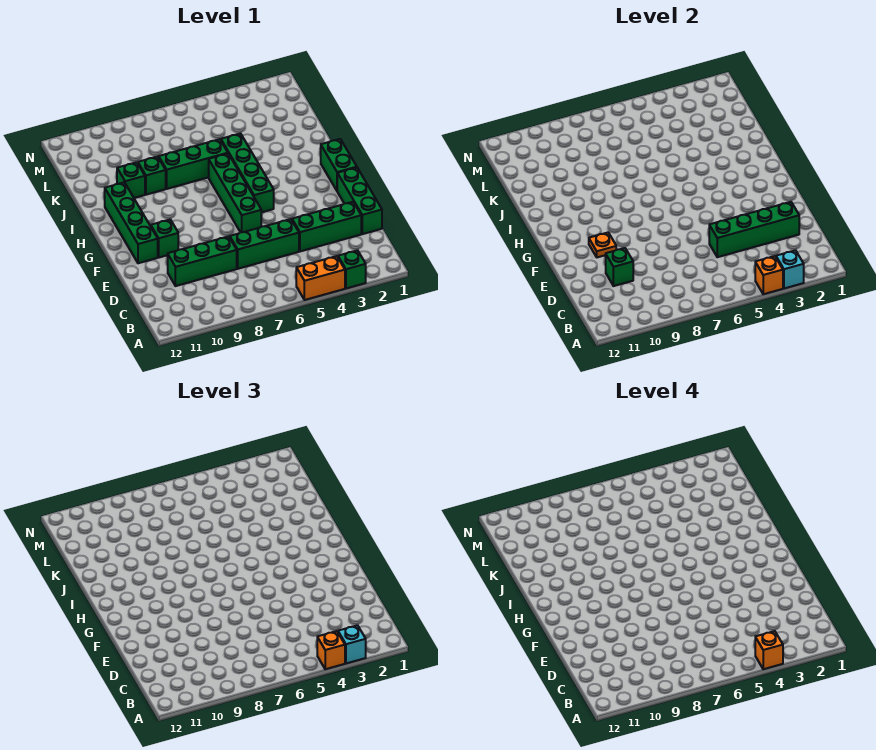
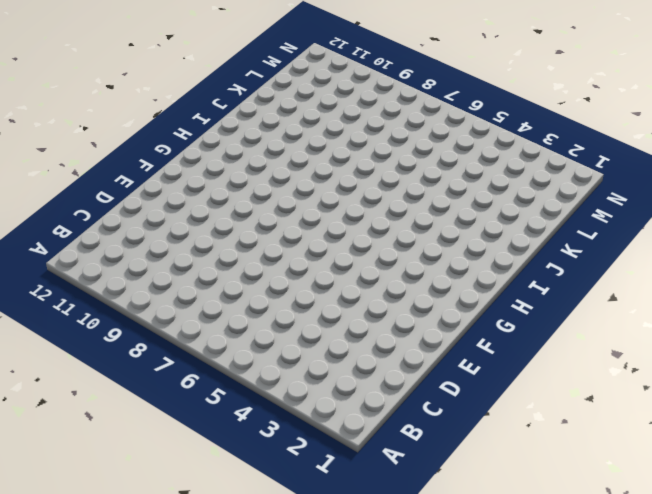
none -> green brick A3 level 1
none -> orange brick A4:A5 level 1
none -> green brick D1:F1 level 1

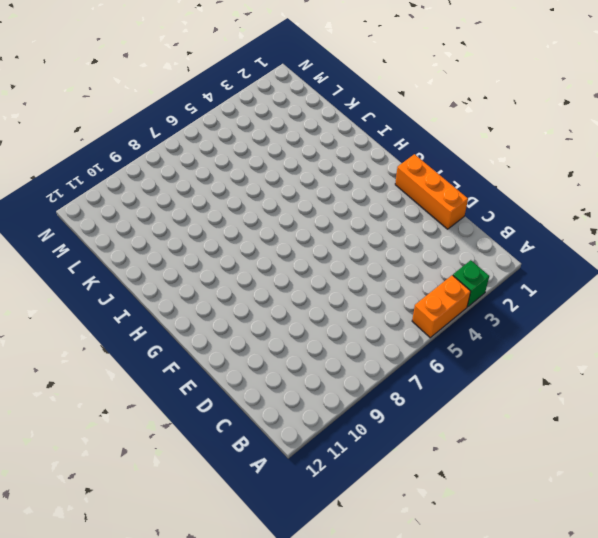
orange brick D1:F1 level 1 -> green brick D1:F1 level 1
none -> green brick D2:D4 level 1
none -> green brick D5:D7 level 1
none -> green brick D8:D10 level 1

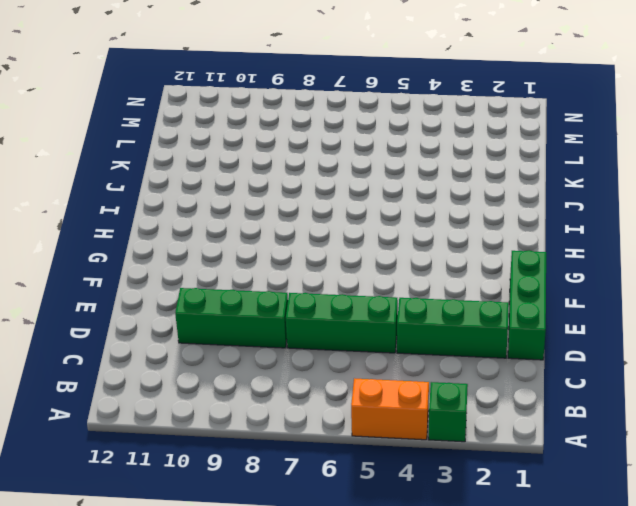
none -> green brick F6:I6 level 1
none -> green brick F10 level 1
none -> green brick F11:I11 level 1

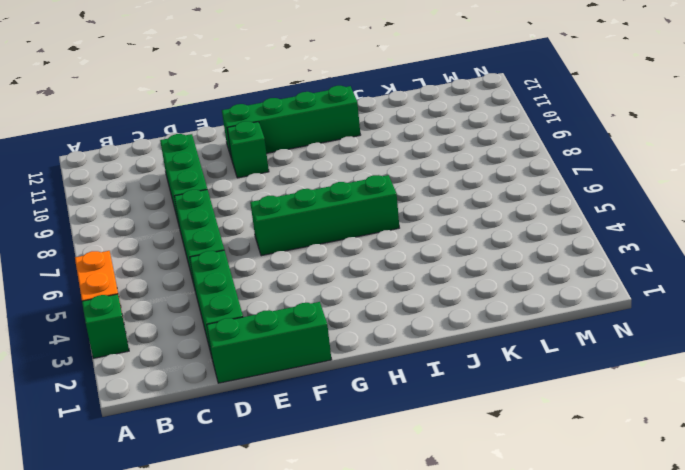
none -> green brick G1:H1 level 1
none -> green brick G5:J5 level 1
none -> green brick J6:J8 level 1

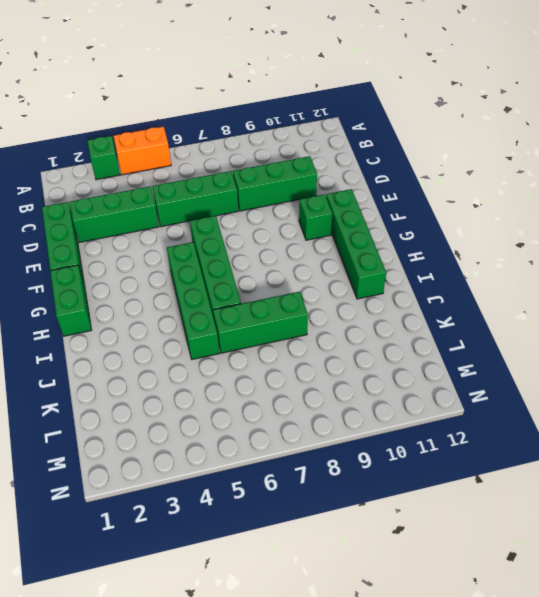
none -> green brick J9 level 1
none -> green brick J10 level 1
none -> cyan brick A3 level 2

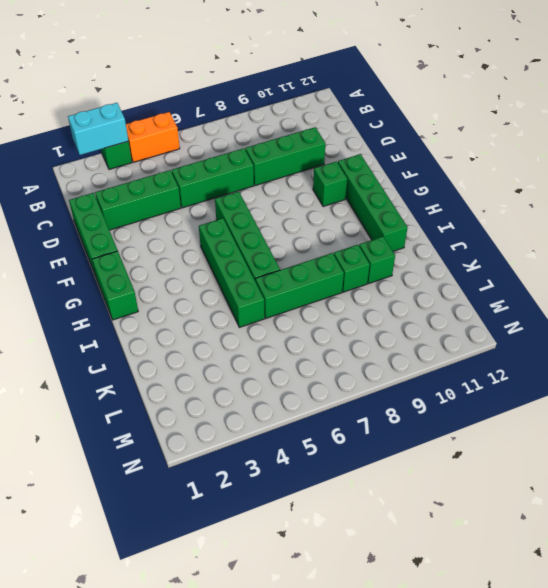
cyan brick A2:A3 level 2 -> cyan brick A3 level 2
none -> orange brick A4 level 2
none -> green brick D2:D5 level 2
none -> green brick D10 level 2

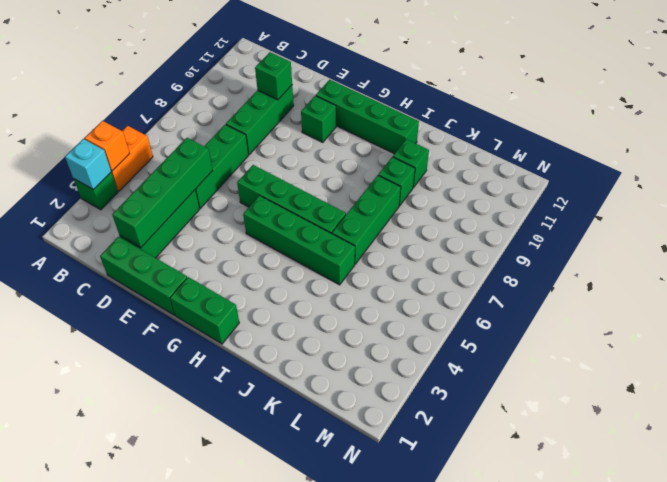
none -> orange plate F10 level 2
none -> cyan brick A3 level 3
none -> orange brick A4 level 3

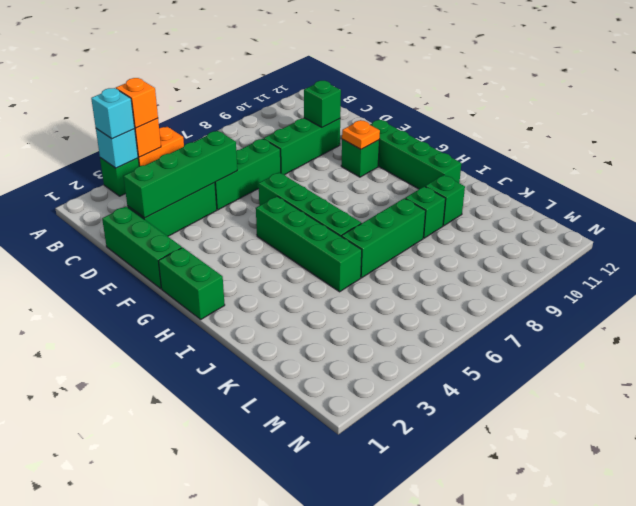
none -> orange brick A4 level 4

